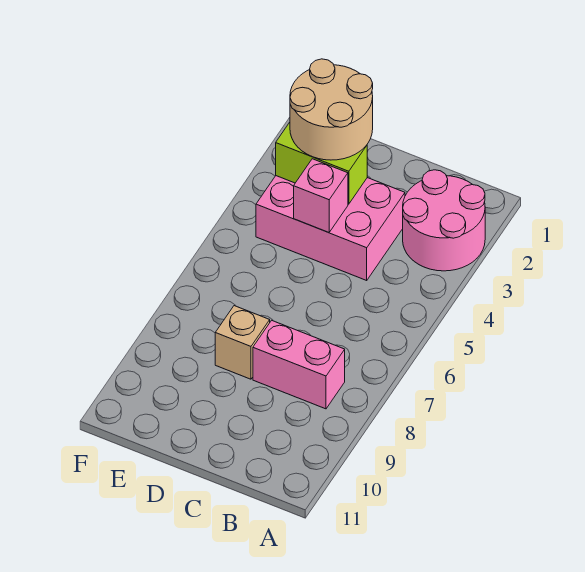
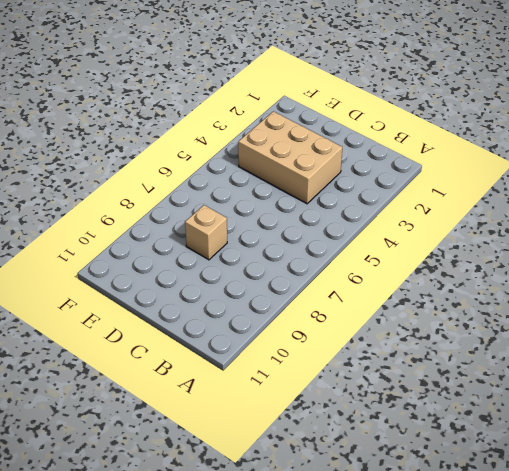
tan brick C3:E4 level 1 -> pink brick C3:E4 level 1
none -> pink round brick A2:B3 level 1
none -> pink brick B8:C8 level 1

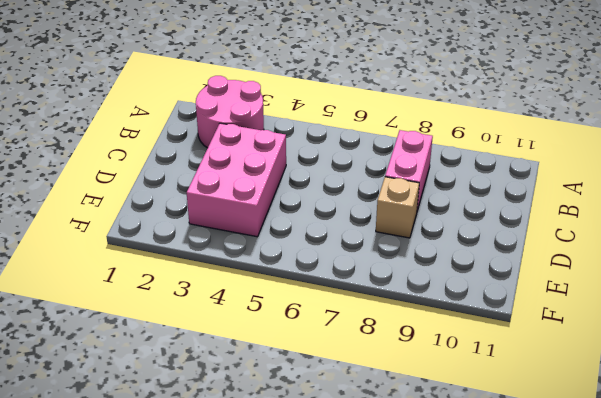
none -> lime brick D3:E3 level 2
none -> pink brick D4 level 2

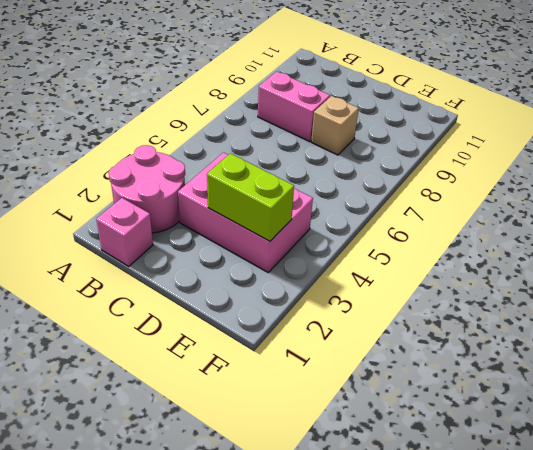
pink brick B1 level 1 -> pink brick D4 level 2
none -> tan round brick D2:E3 level 3

